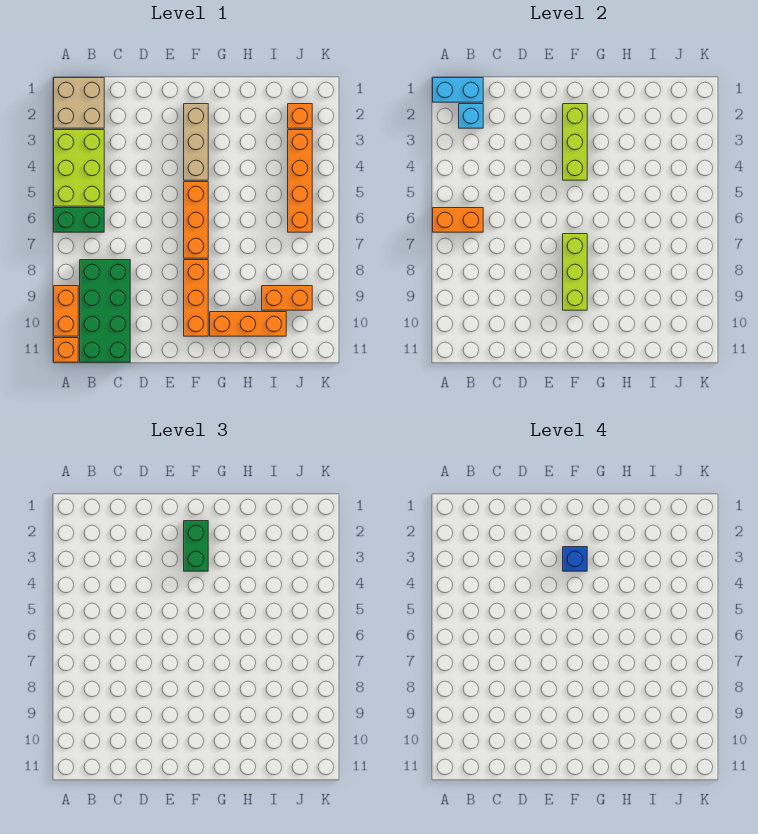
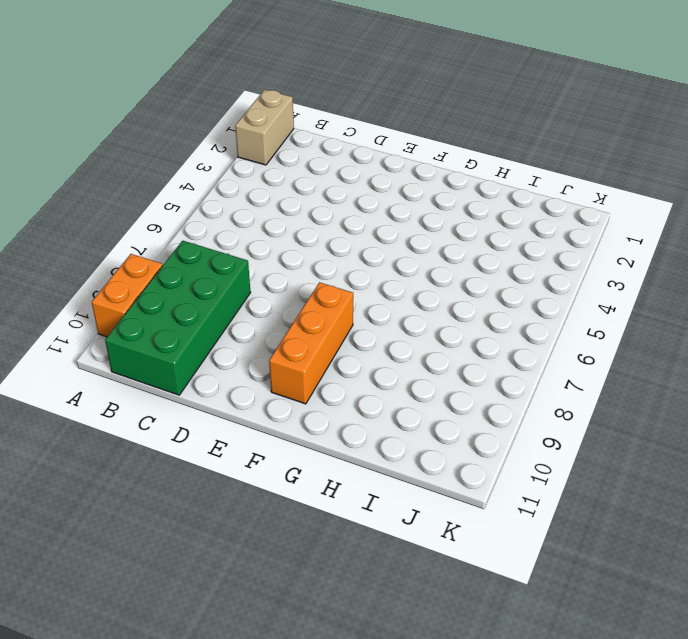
tan brick A1:A2 level 1 -> tan brick A1:B2 level 1
none -> lime brick A3:B5 level 1
none -> green brick A6:B6 level 1
none -> orange brick A11 level 1

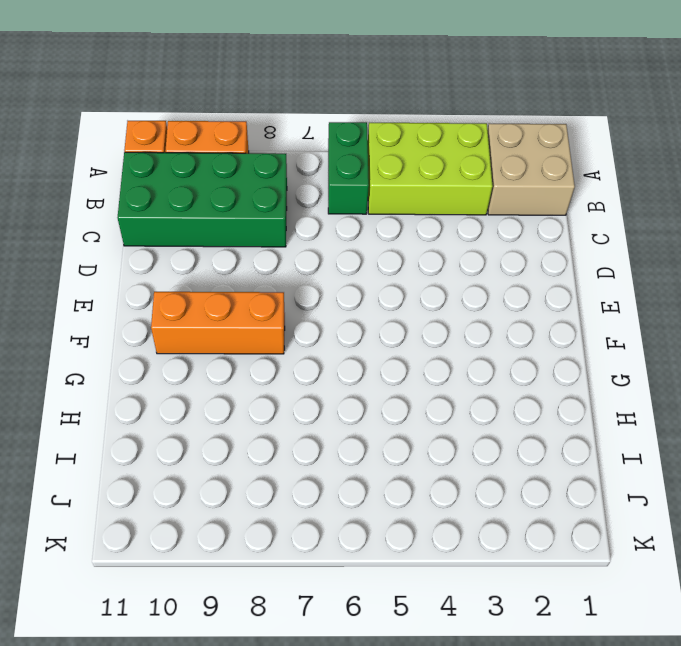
none -> tan brick F2:F4 level 1
none -> orange brick F5:F7 level 1
none -> orange brick G10:I10 level 1

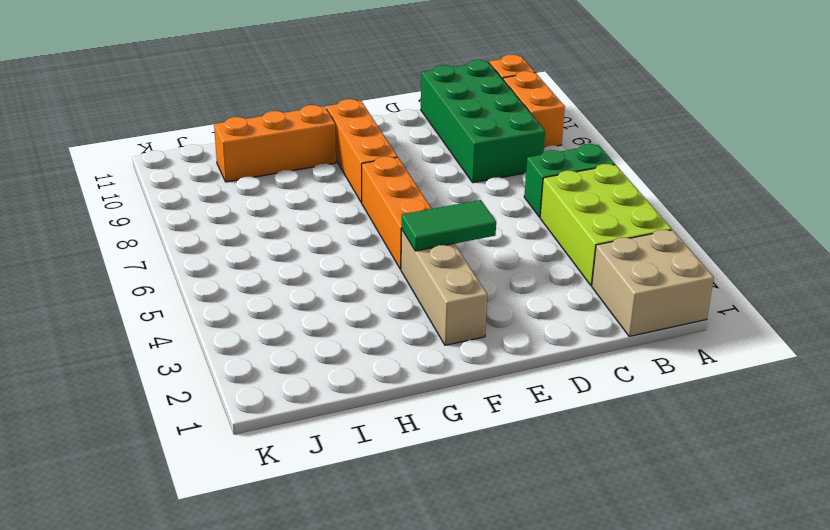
green tile E4:F4 level 2 -> lime brick F2:F4 level 2
none -> orange brick I9:J9 level 1
none -> orange brick J2 level 1
none -> orange brick J3:J6 level 1

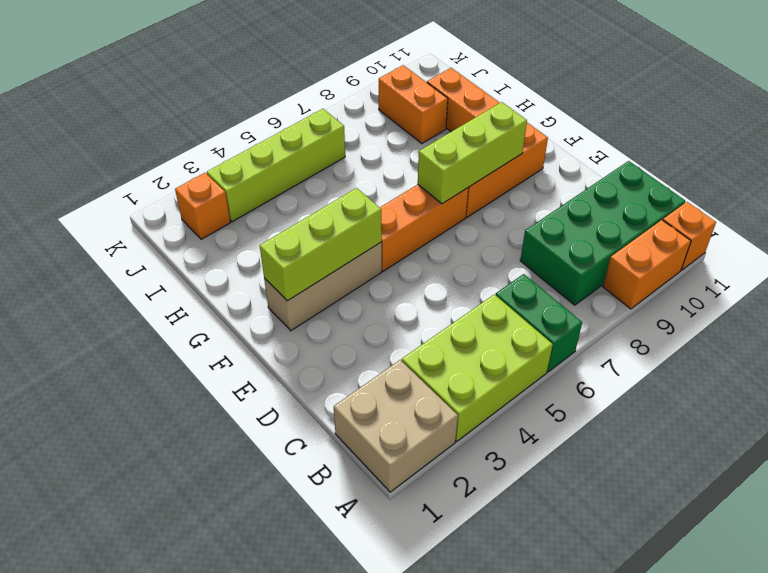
lime brick J3:J6 level 1 -> orange brick J3:J6 level 1
none -> cyan brick A1:B1 level 2
none -> orange brick A6:B6 level 2
none -> cyan brick B2 level 2

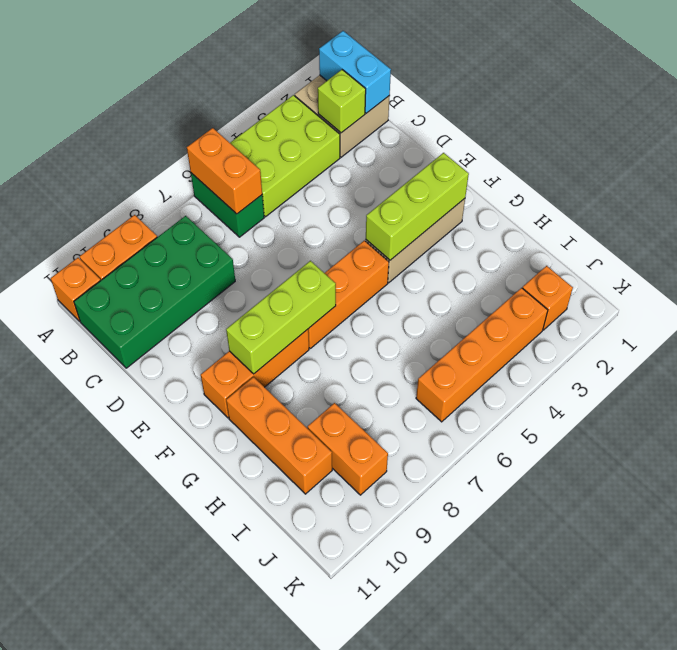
lime brick B2 level 2 -> cyan brick B2 level 2
none -> green brick F2:F3 level 3
none -> blue brick F3 level 4

